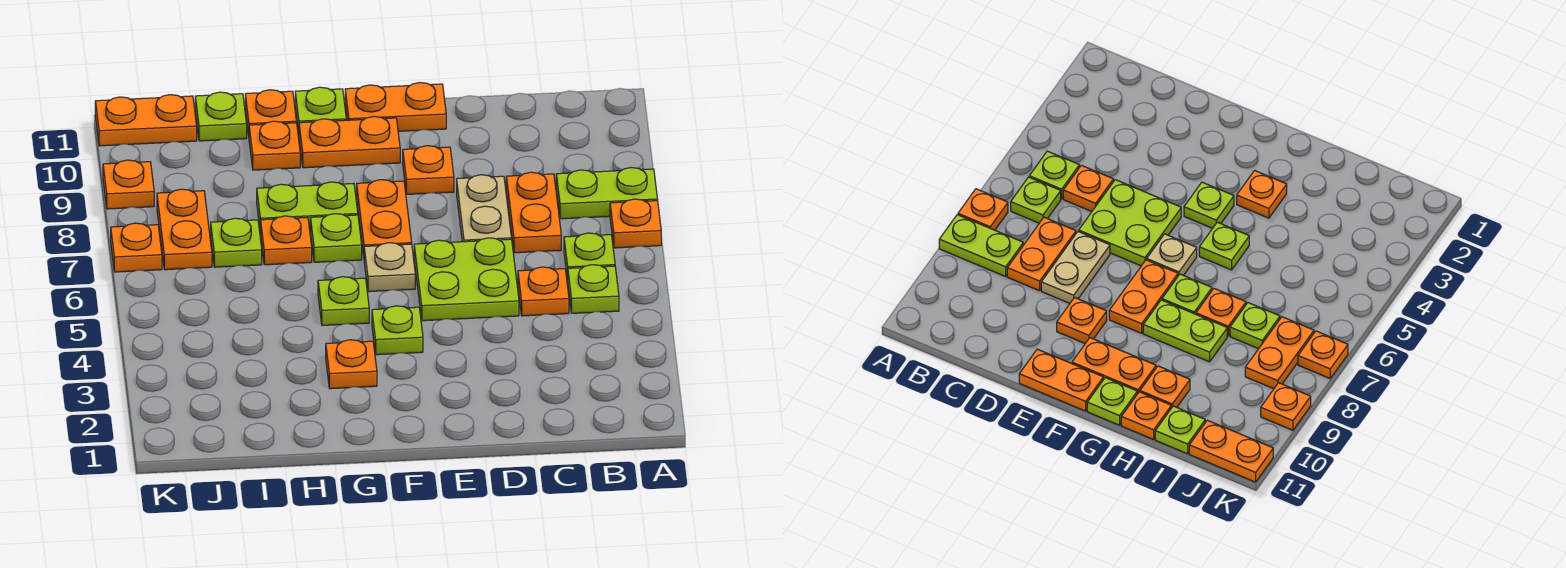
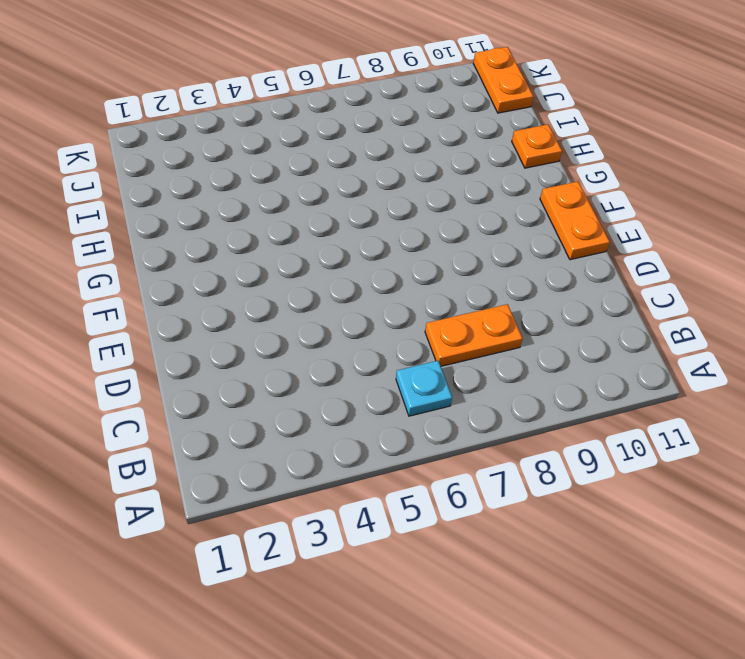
cyan plate B6 level 1 -> lime plate B6 level 1
none -> orange plate A7 level 1
none -> lime plate A8:B8 level 1
none -> lime plate B5 level 1

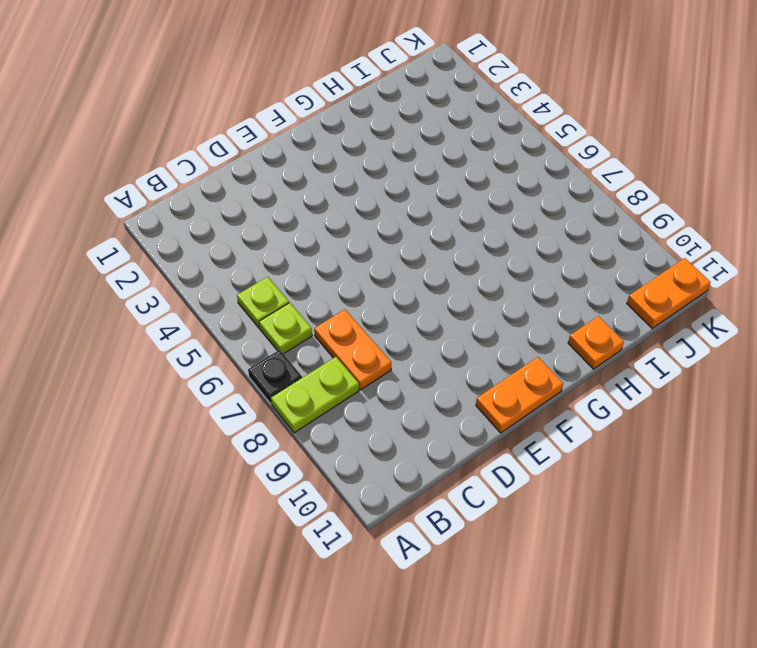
black plate A7 level 1 -> orange plate A7 level 1
none -> orange plate C5 level 1
none -> lime plate D5:E6 level 1
none -> tan plate D7:D8 level 1

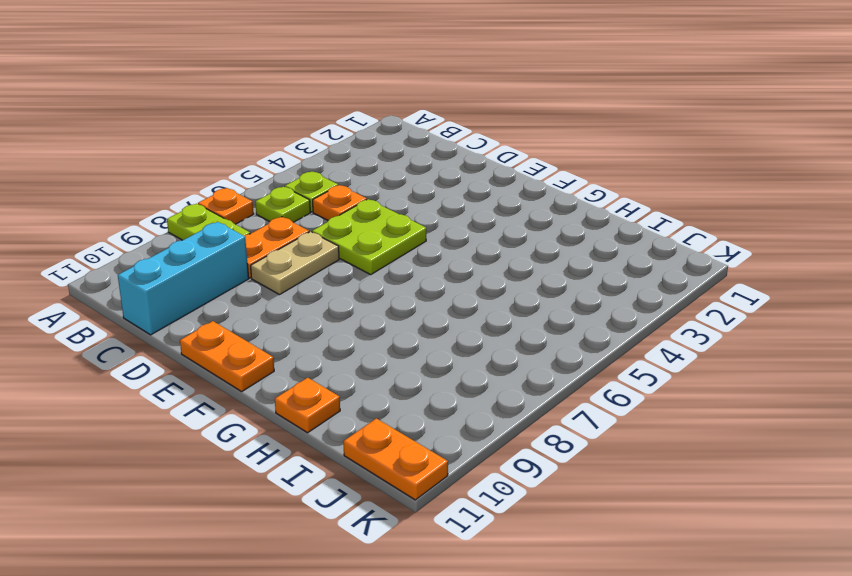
cyan brick C9:C11 level 1 -> none
none -> orange plate E9 level 1
none -> lime plate F4 level 1
none -> tan plate F6 level 1

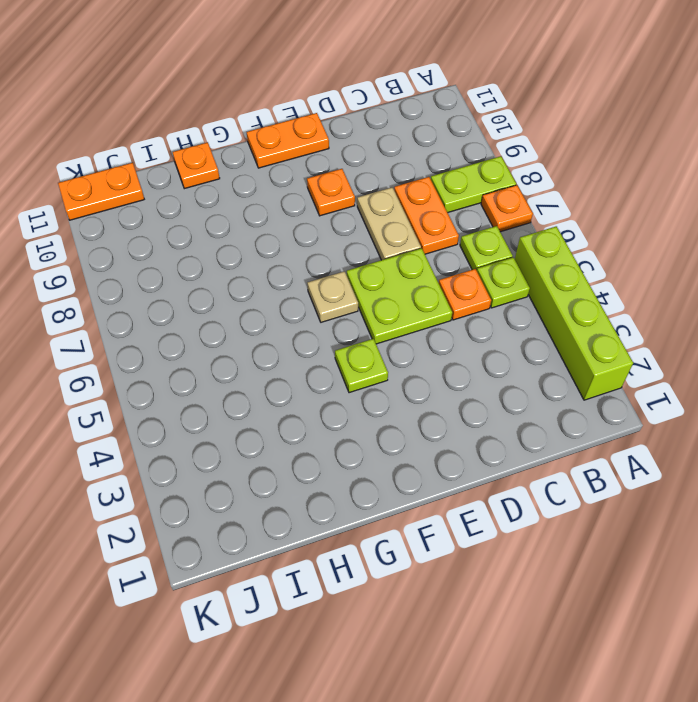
lime brick A2:A5 level 1 -> none
none -> orange plate F7:F8 level 1
none -> orange plate F10:G10 level 1
none -> orange plate G3 level 1

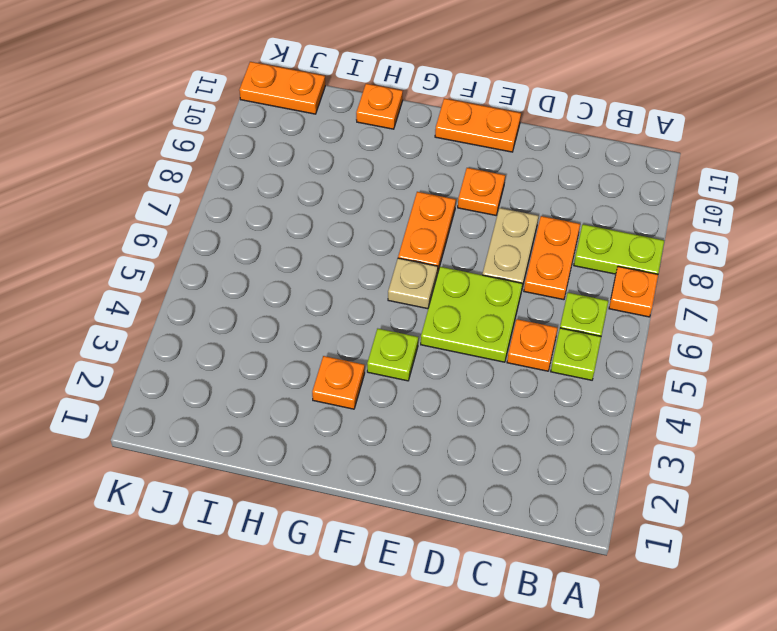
none -> orange plate F10:G10 level 1
none -> lime plate G5 level 1
none -> lime plate G7 level 1

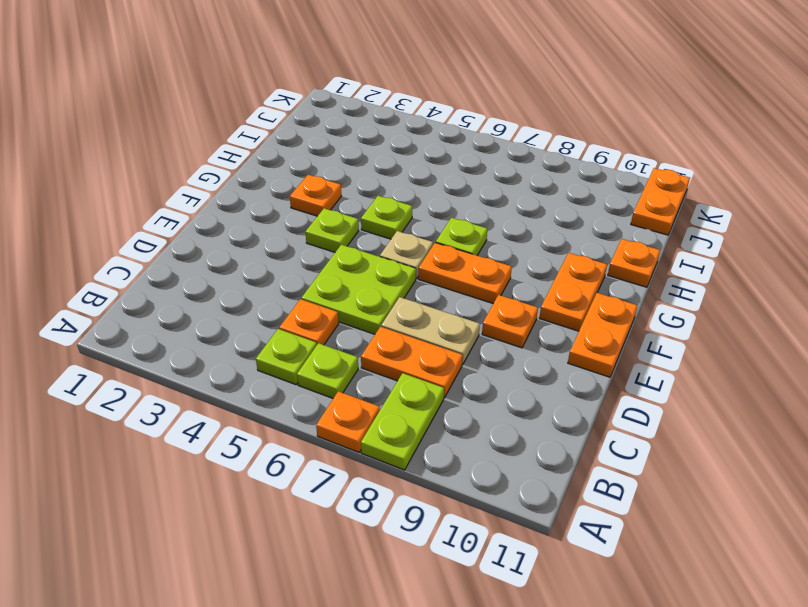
none -> lime plate G8:H8 level 1
none -> lime plate G11 level 1
none -> orange plate H7 level 1

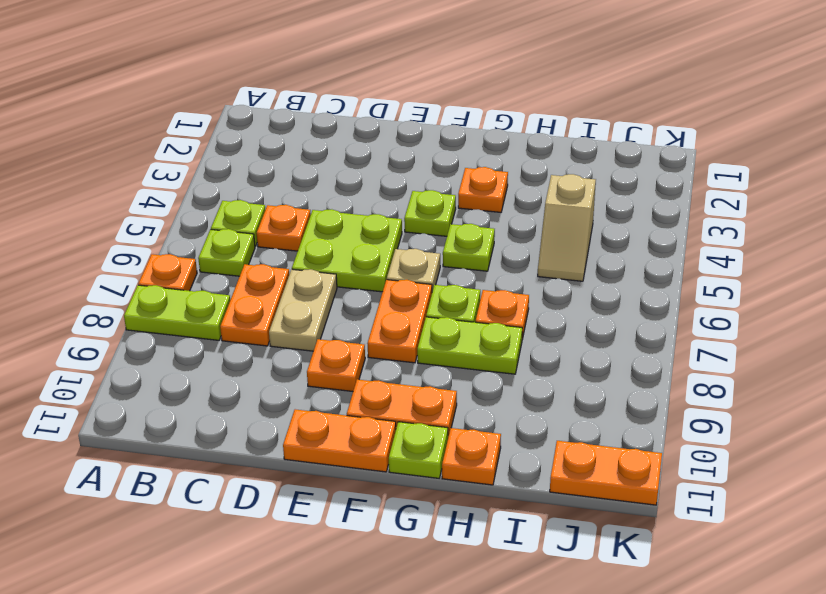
tan slope I4:I5 level 1 top 4 -> none
none -> orange plate H10 level 1
none -> lime plate I7 level 1
none -> lime plate I11 level 1

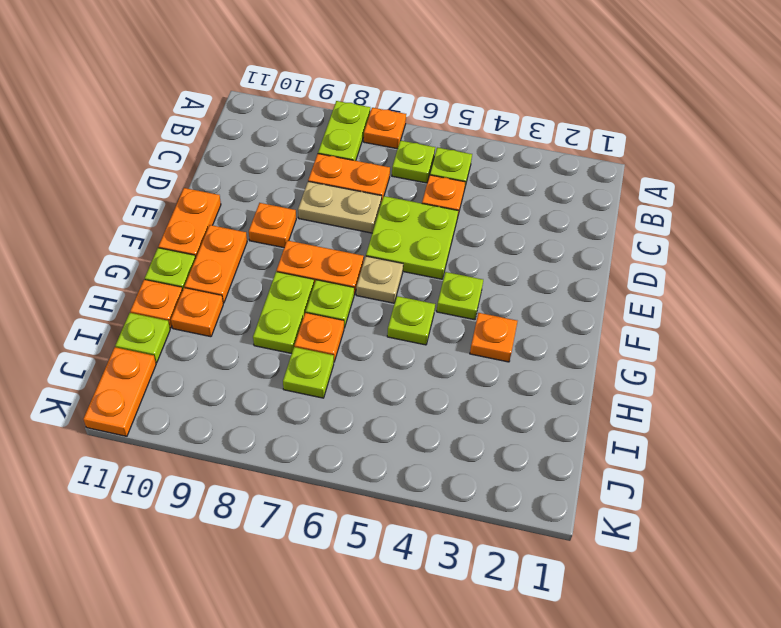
none -> orange plate J7:J8 level 1
none -> orange plate K7 level 1
none -> orange plate K9 level 1

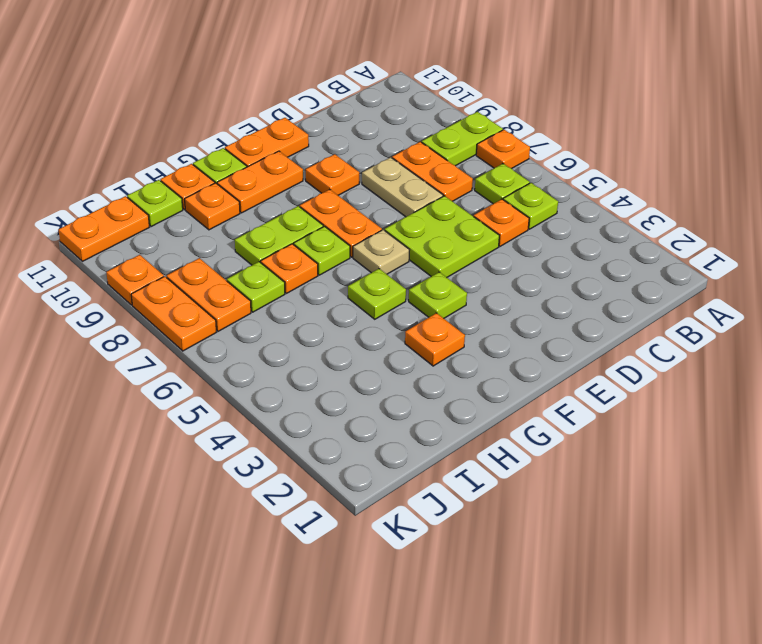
orange plate K7:K8 level 1 -> orange plate K7 level 1

